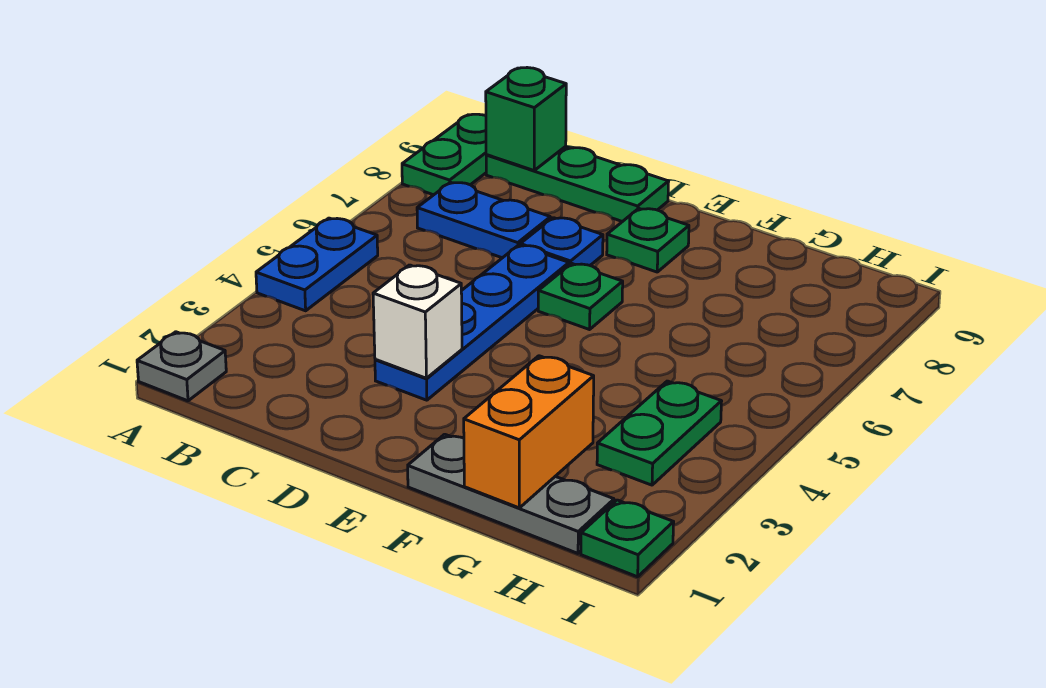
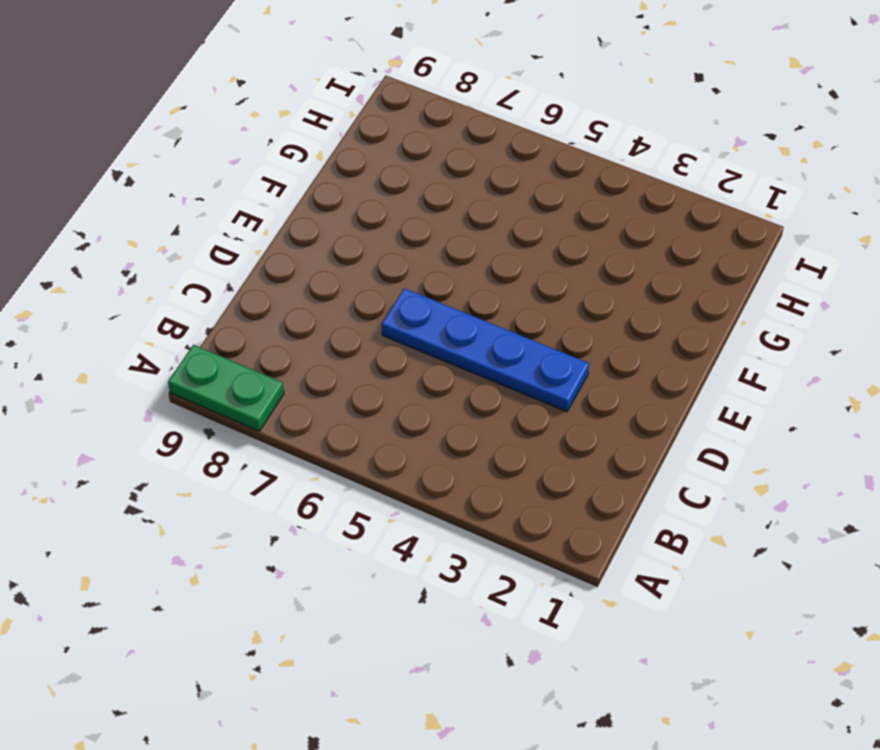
none -> grey plate A1 level 1
none -> blue plate A4:A5 level 1
none -> blue plate B7:C7 level 1

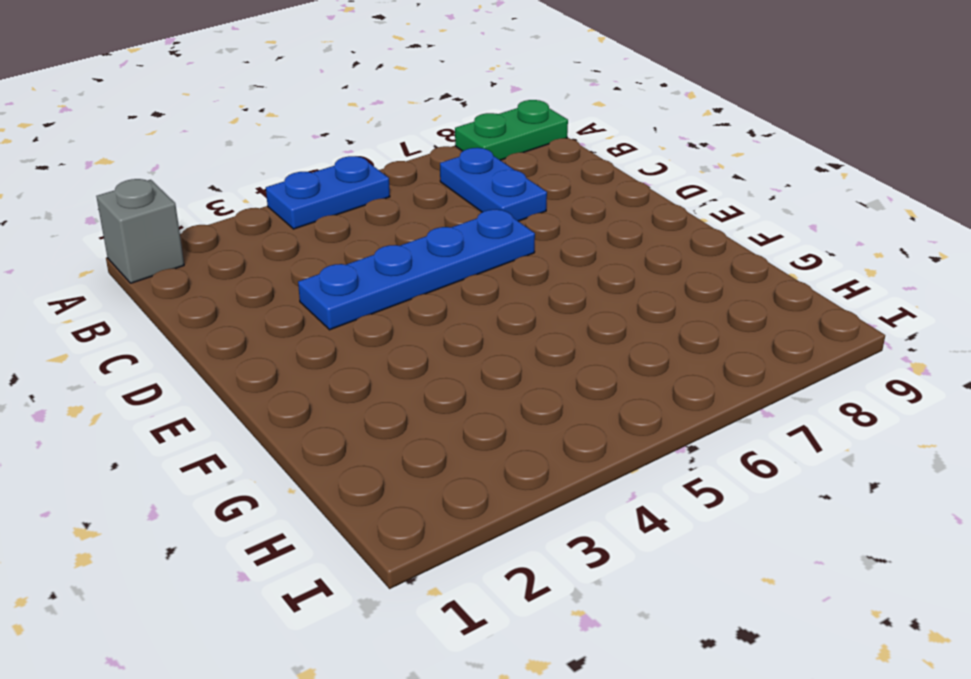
grey brick A1 level 1 -> grey plate A1 level 1
none -> green plate B9:D9 level 1
none -> blue plate D7 level 1
none -> green plate E6 level 1

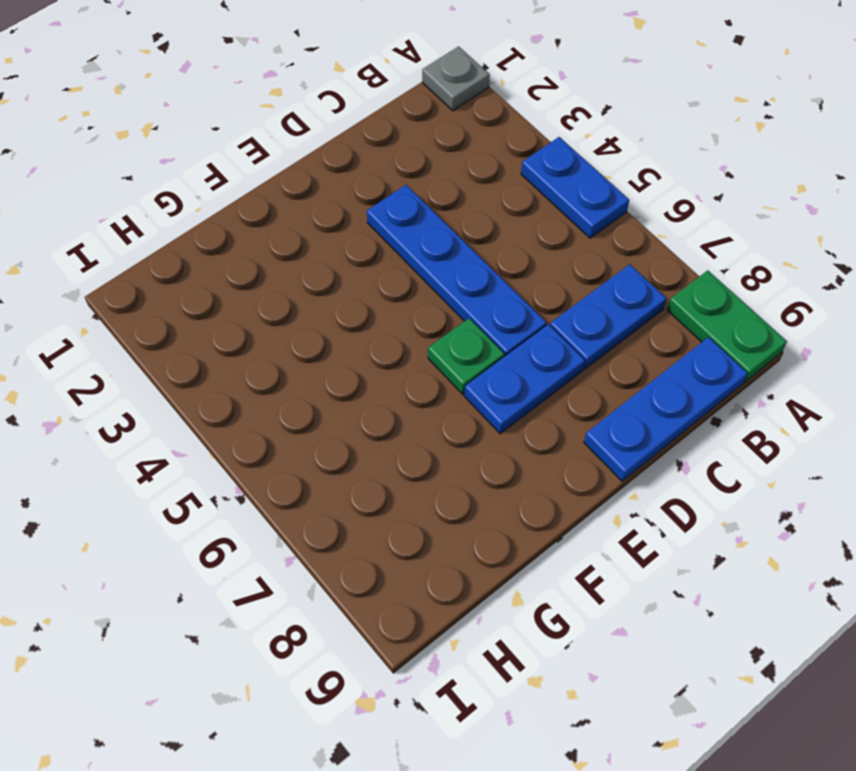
blue plate B9:D9 level 1 -> green plate B9:D9 level 1
blue plate D7:E7 level 1 -> blue plate D7 level 1
none -> green plate E8 level 1
none -> grey plate F1:H1 level 1
none -> green plate H3:H4 level 1

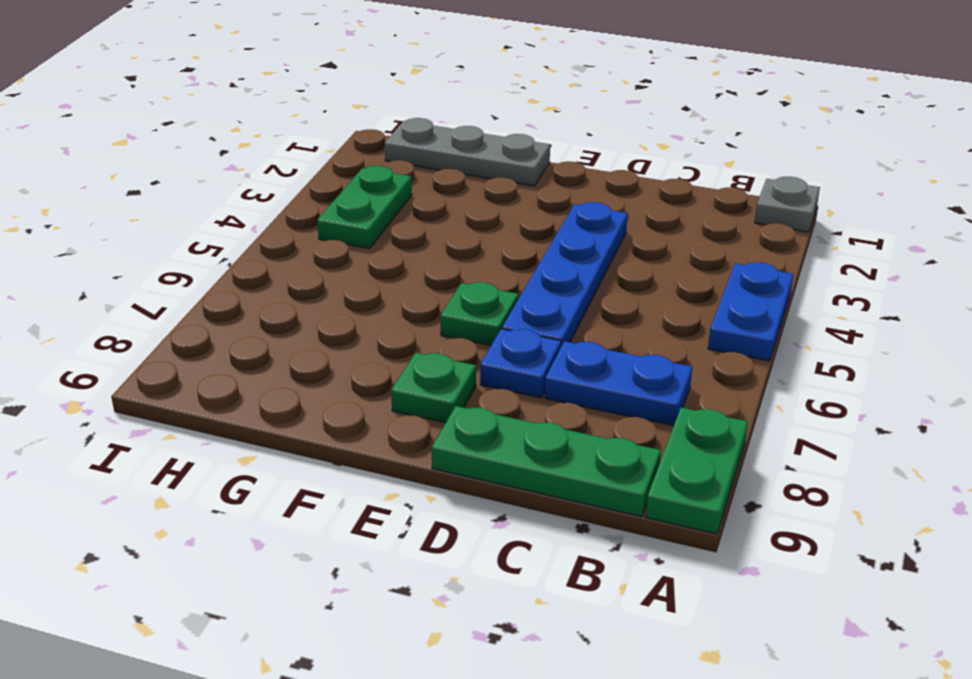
none -> green plate I1 level 1
none -> green brick B9 level 2
none -> white brick D3 level 2

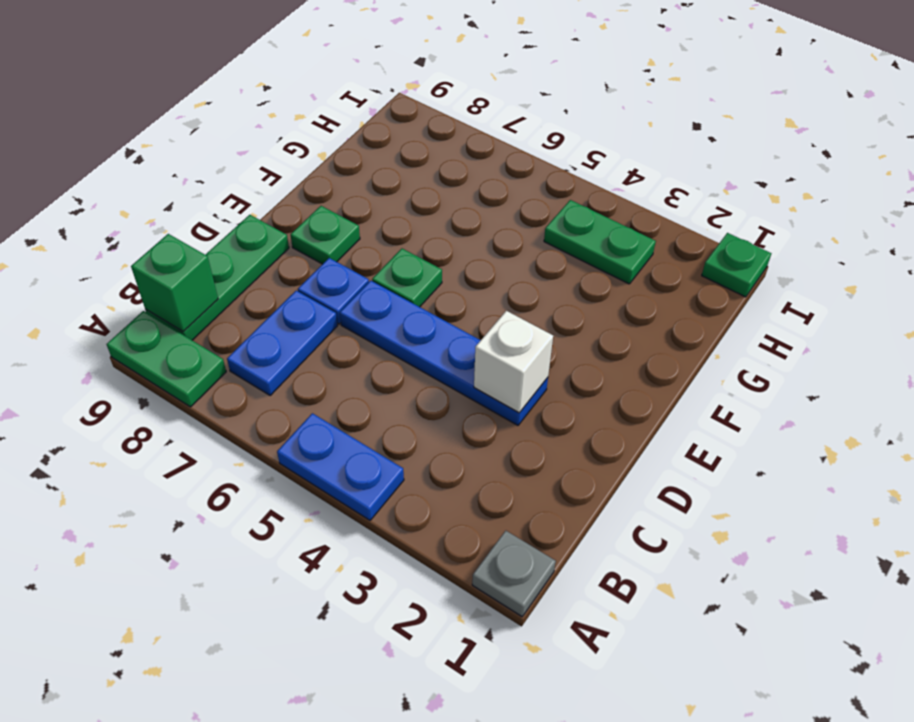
none -> grey plate F1:H1 level 1
none -> orange brick G1:G2 level 2

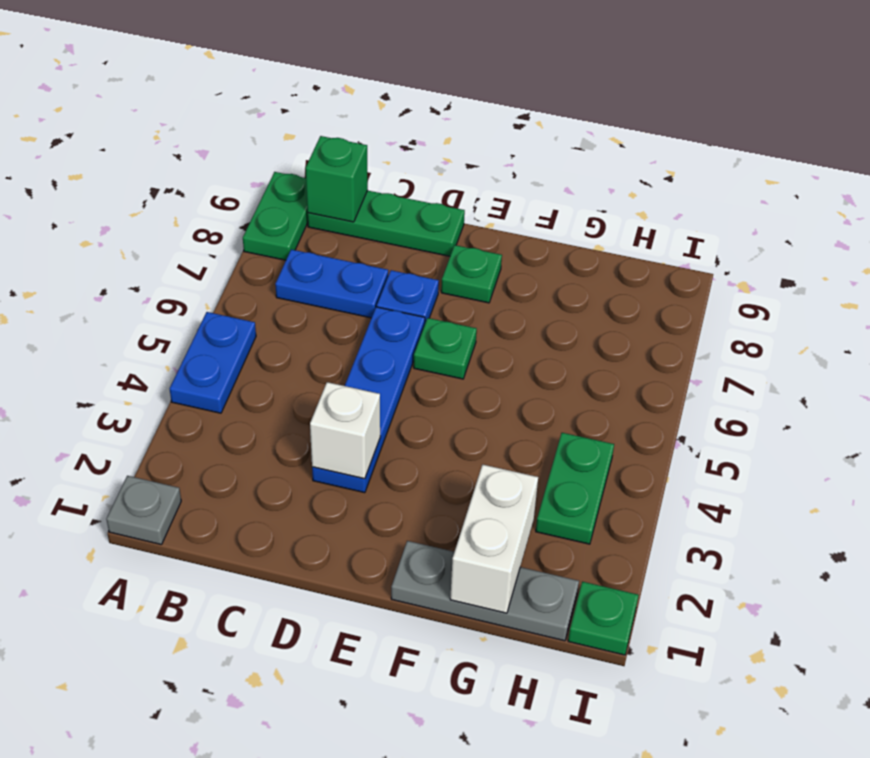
white brick G1:G2 level 2 -> orange brick G1:G2 level 2

